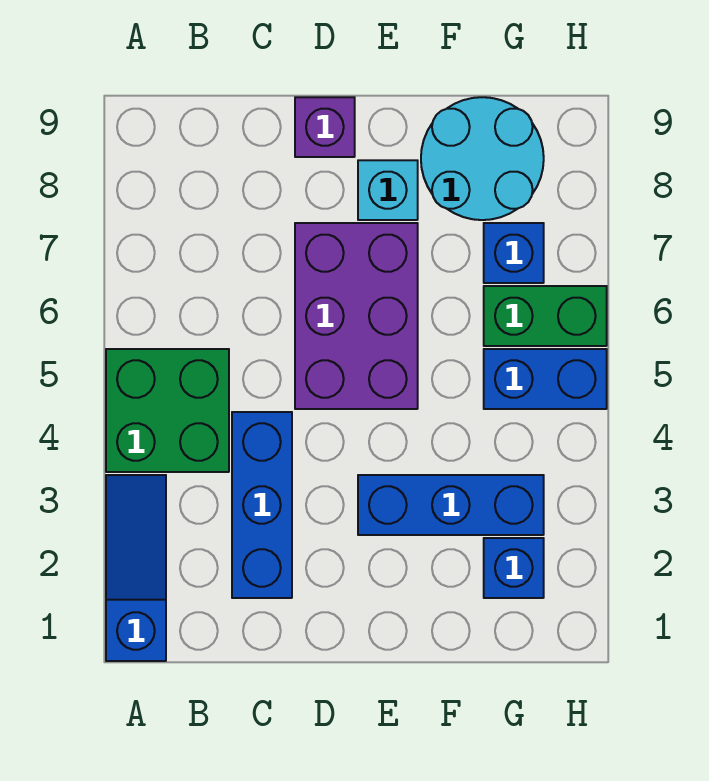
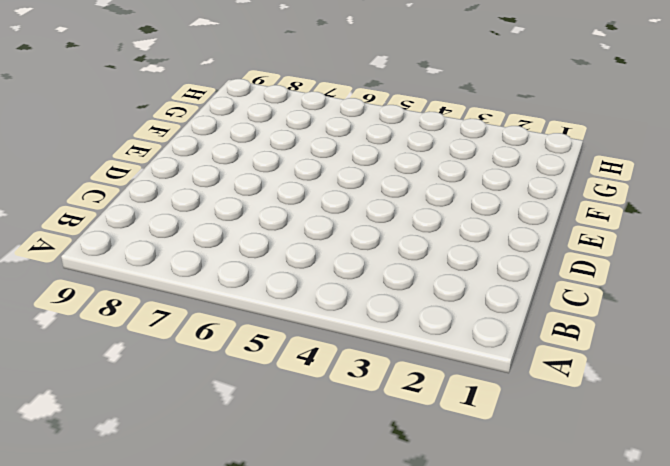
none -> blue slope A1:A3 level 1 top 1
none -> green brick A4:B5 level 1
none -> blue brick C2:C4 level 1

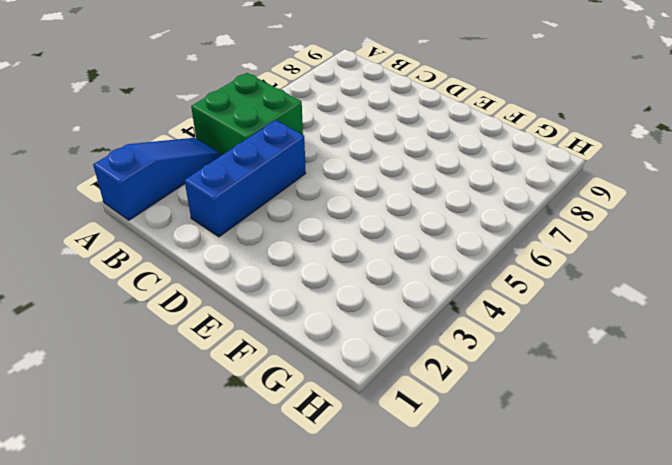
none -> purple brick D5:E7 level 1
none -> purple brick D9 level 1
none -> blue brick E3:G3 level 1

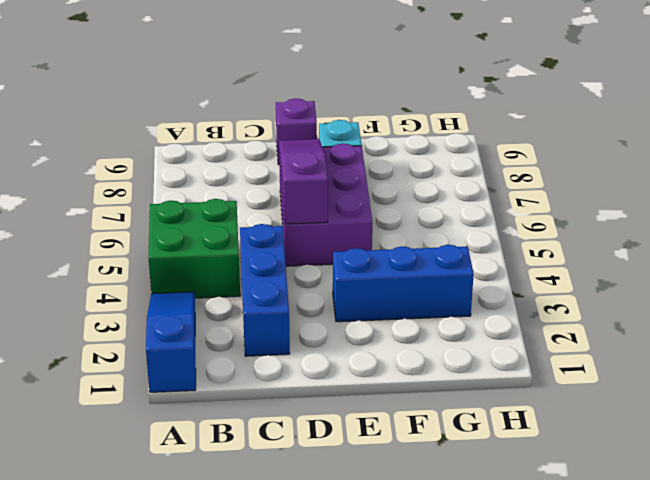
purple slope D5:D7 level 2 top 5 -> none
none -> cyan round brick F8:G9 level 1
none -> blue brick G2 level 1
none -> blue brick G5:H5 level 1

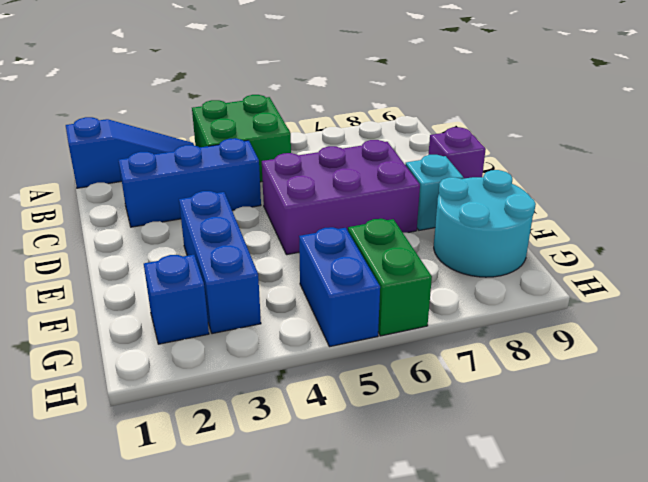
none -> blue brick G7 level 1

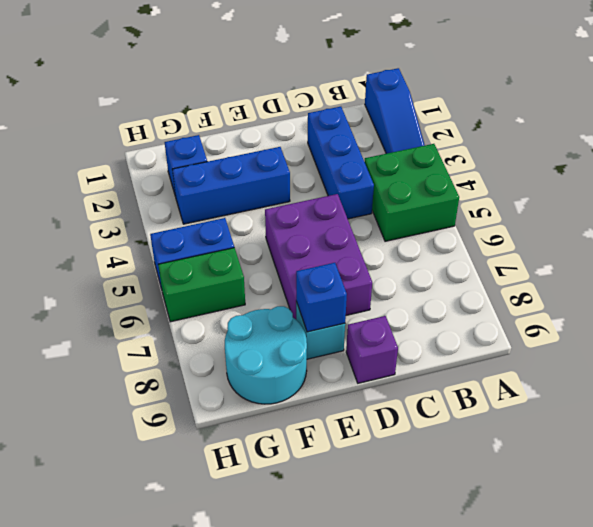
blue brick E8 level 2 -> blue brick G7 level 1

